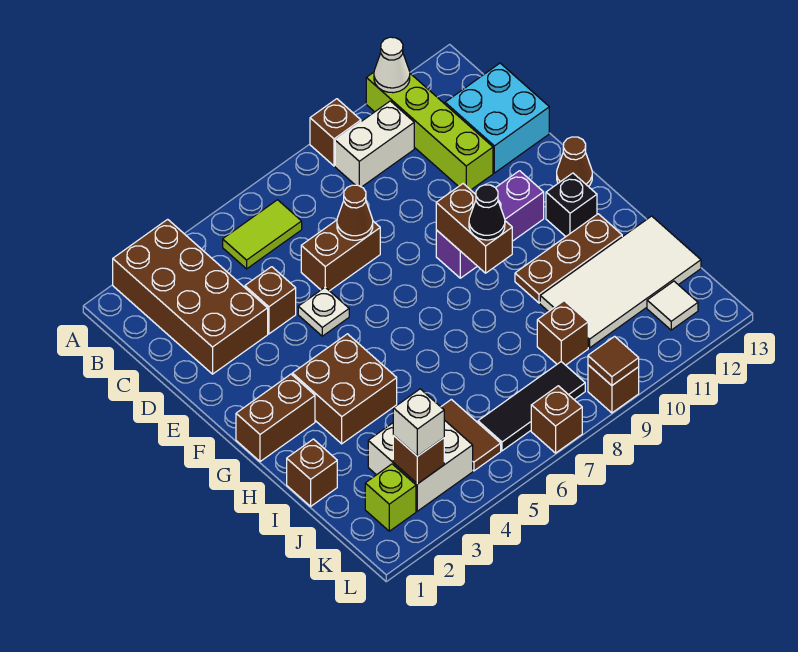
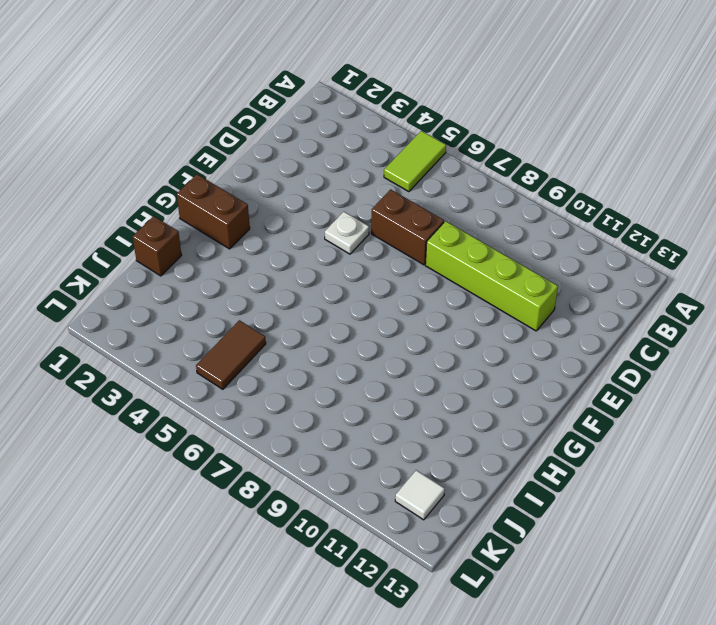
lime tile A5:B5 level 1 -> lime tile B5:B6 level 1
lime brick D8:D11 level 1 -> lime brick A11:D11 level 1
none -> brown brick A2:D3 level 1
none -> brown brick A9 level 1
none -> white brick B9:B10 level 1
none -> cyan brick C12:D13 level 1

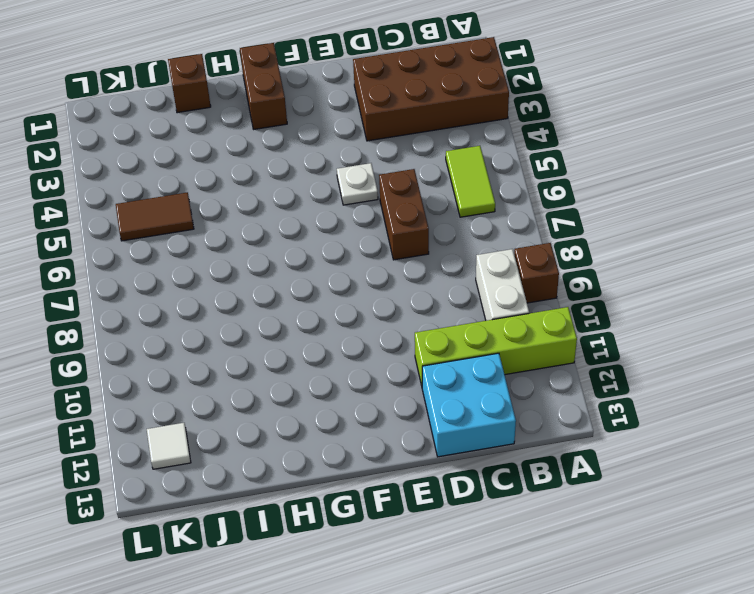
none -> brown brick D4 level 1
none -> purple brick F9:F11 level 1
none -> brown cone F13 level 1
none -> brown brick G3:H4 level 1

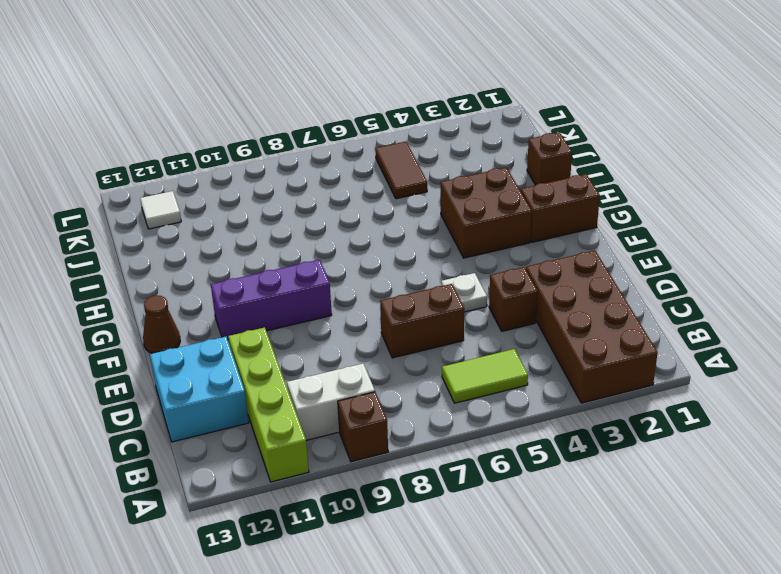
none -> black brick G12 level 1
none -> brown plate H10:H12 level 1
none -> white tile I10:J13 level 1
none -> white brick J3:K4 level 1

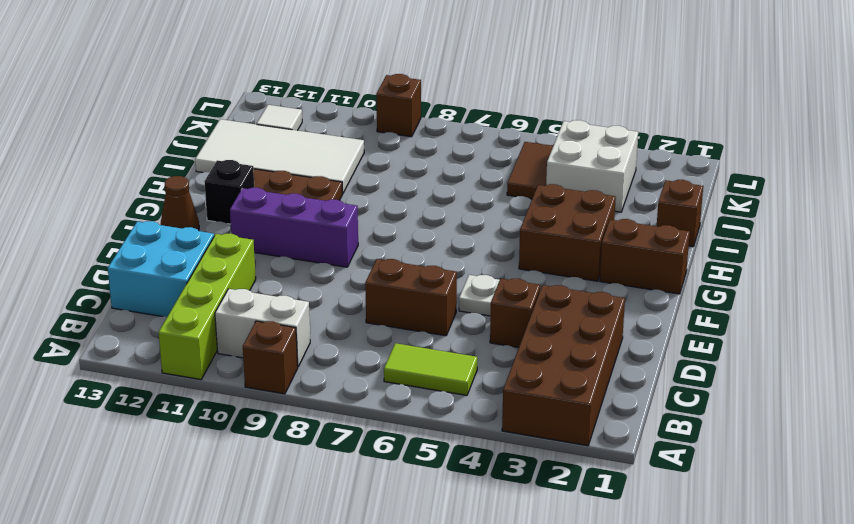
none -> brown brick J9 level 1
none -> lime brick K2 level 1
none -> black tile K6:K8 level 1
none -> brown brick L7 level 1

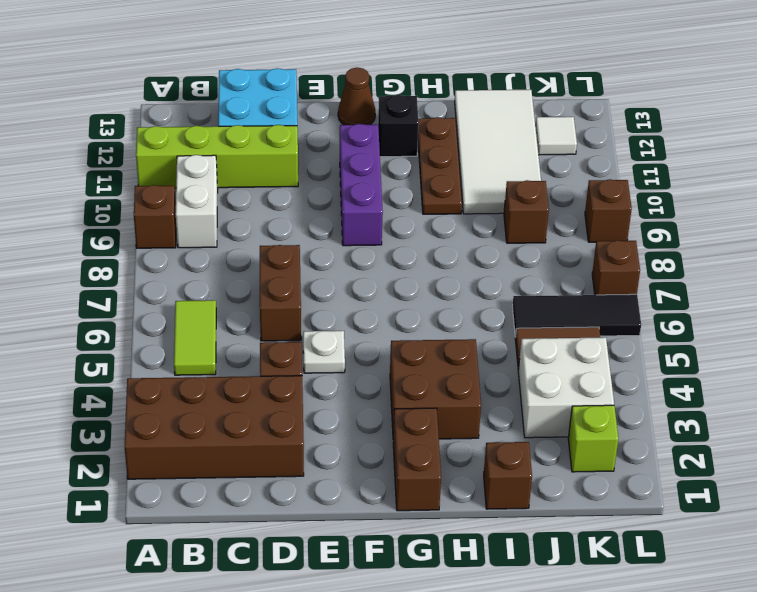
black tile J6:L6 level 1 -> black tile K6:K8 level 1
none -> white cone A11 level 2
none -> brown cone D7 level 2
none -> brown brick F9:G9 level 2
none -> brown brick K3 level 2

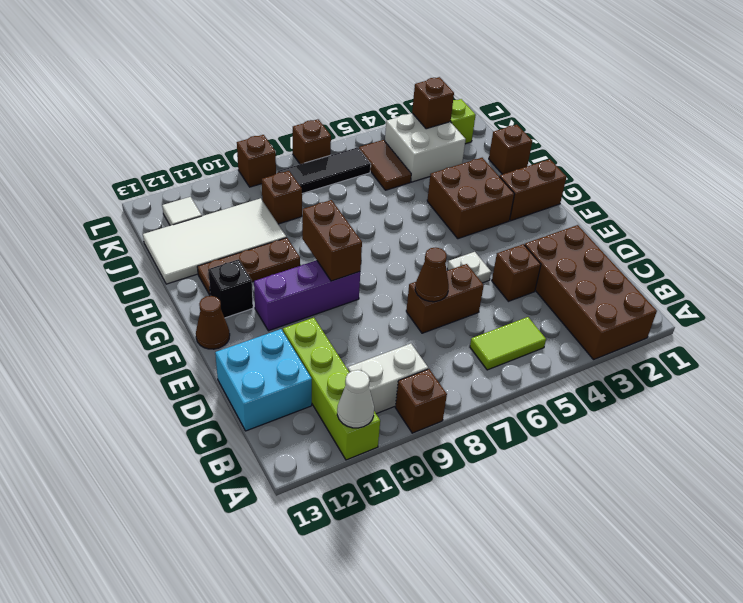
none -> brown tile L9 level 2
none -> black cone G9 level 3
none -> white brick K3 level 3

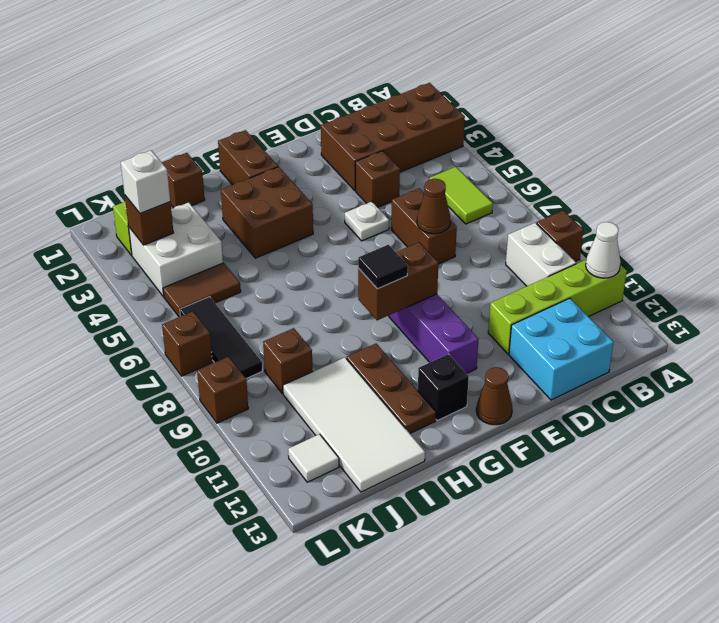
black tile G9 level 3 -> black cone G9 level 3
none -> brown tile L9 level 2

